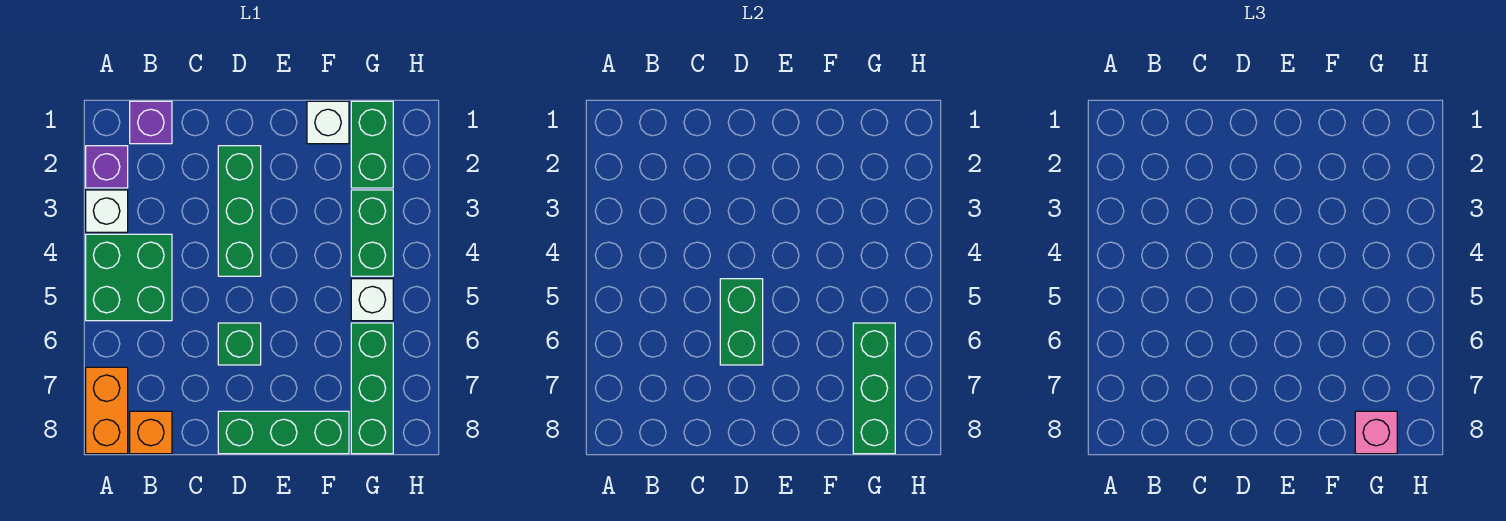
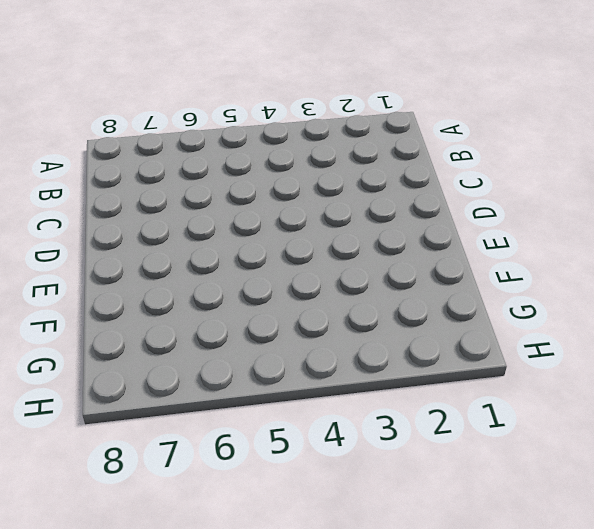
none -> purple brick A2 level 1
none -> white brick A3 level 1
none -> green brick A4:B5 level 1

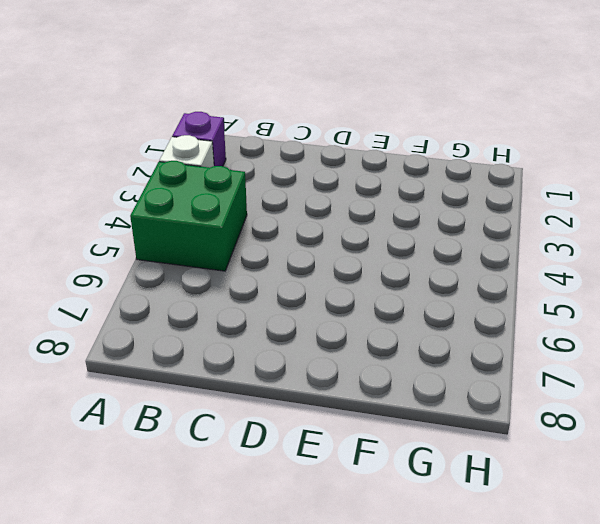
none -> orange brick A7:A8 level 1
none -> purple brick B1 level 1
none -> orange brick B8 level 1

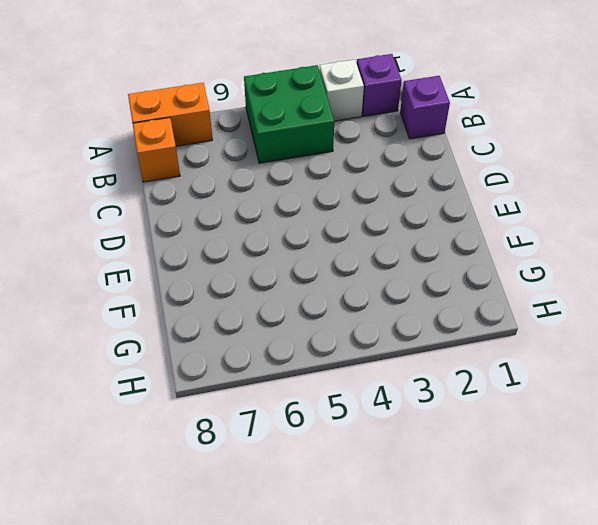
none -> green brick D2:D4 level 1
none -> green brick D6 level 1
none -> green brick D8:F8 level 1

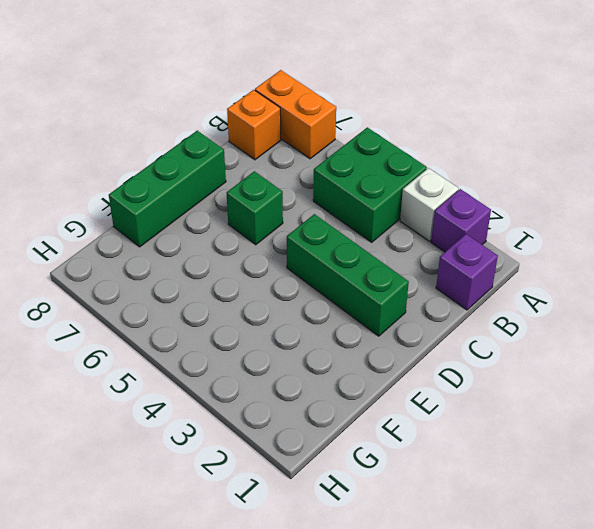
none -> white brick F1 level 1
none -> green brick G1:G2 level 1
none -> green brick G3:G4 level 1

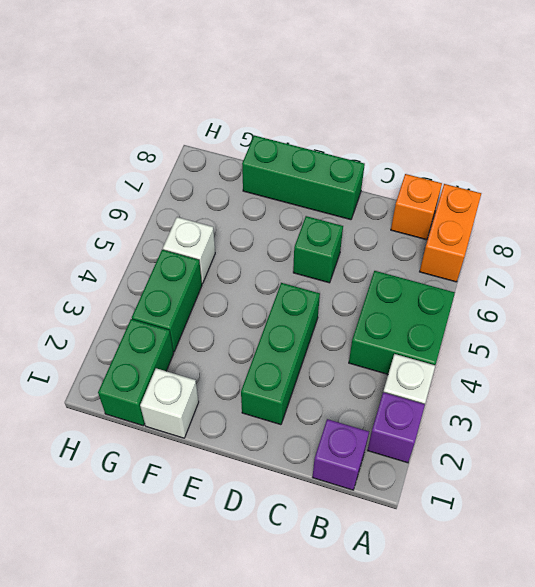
none -> green brick G6:G8 level 1
none -> green brick D5:D6 level 2
none -> green brick G6:G8 level 2

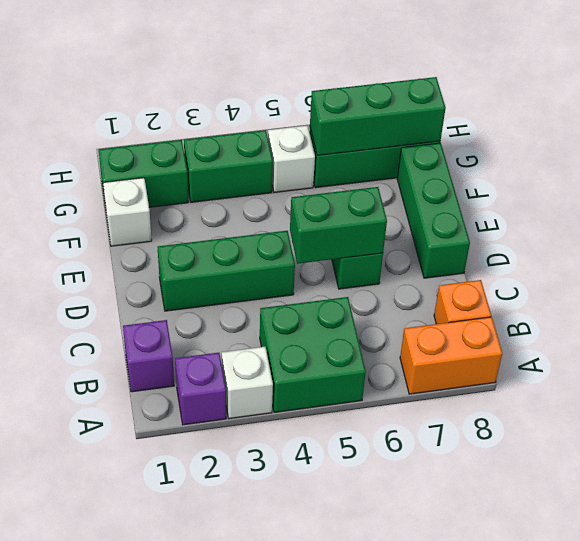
none -> pink brick G8 level 3

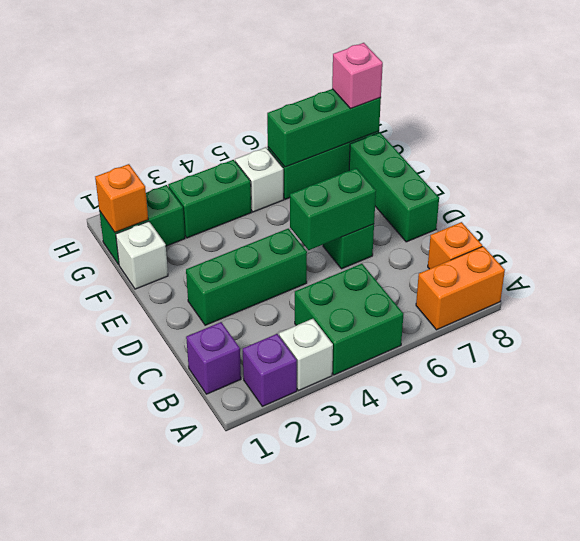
orange brick G1 level 2 -> none

